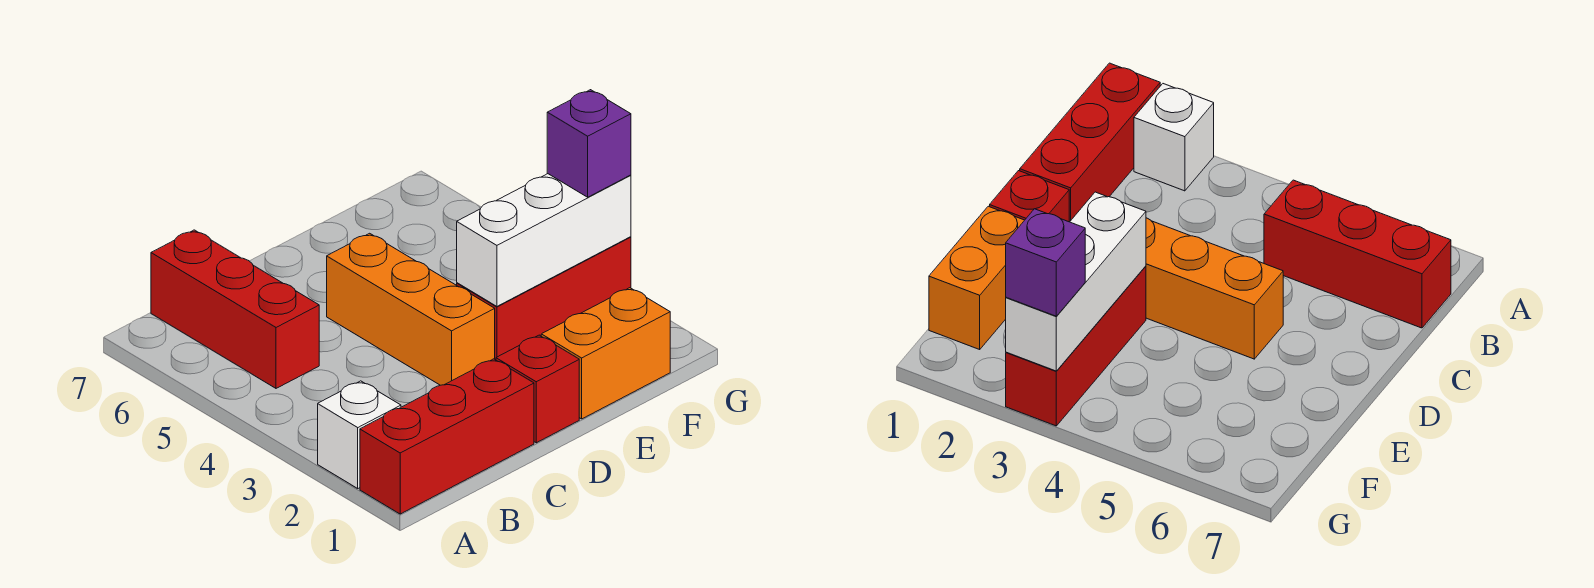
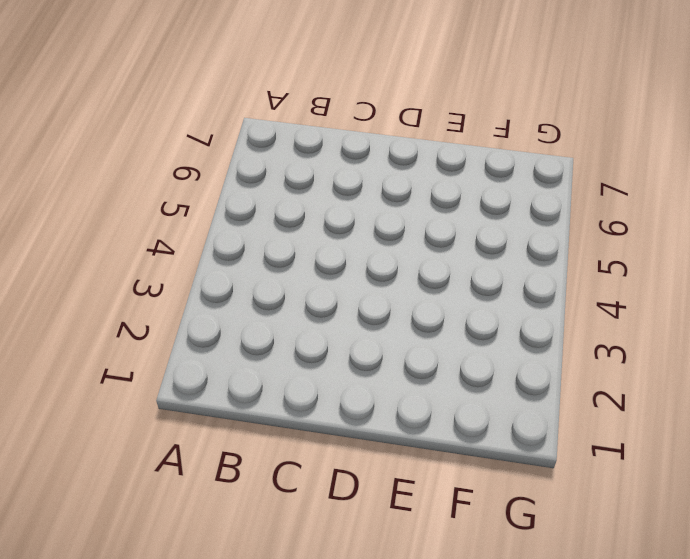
none -> red brick A1:C1 level 1
none -> white brick A2 level 1

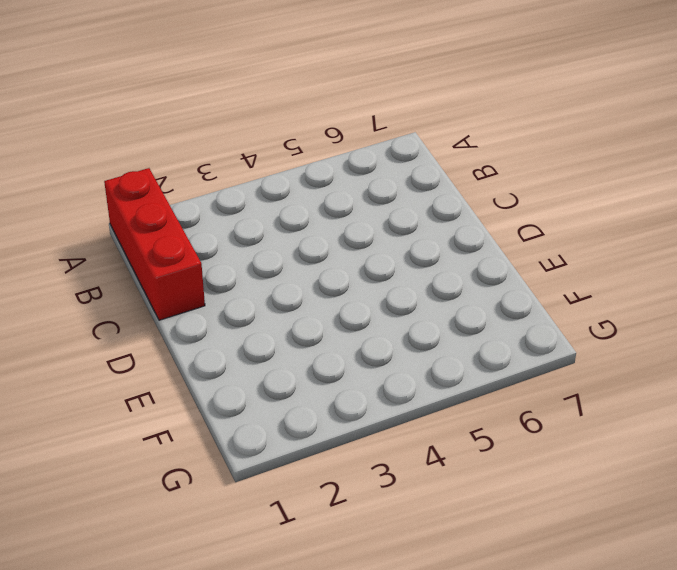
none -> white brick A2 level 1
none -> red brick B5:B7 level 1

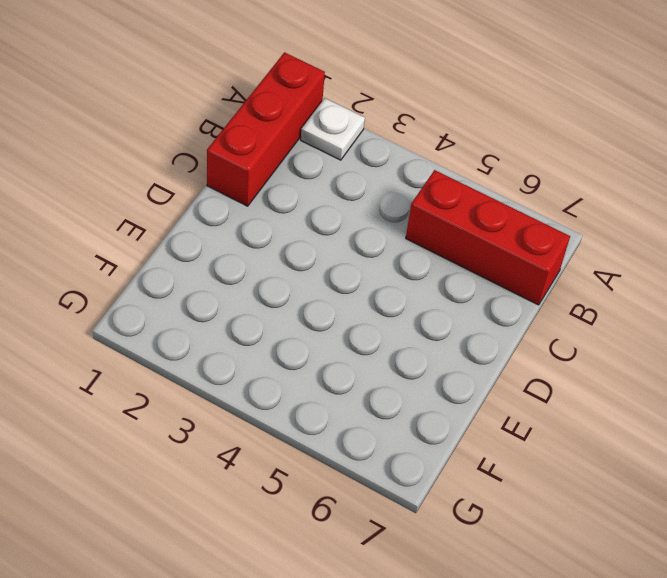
white plate A2 level 1 -> white brick A2 level 1
none -> red brick D1 level 1
none -> orange brick D3:D5 level 1

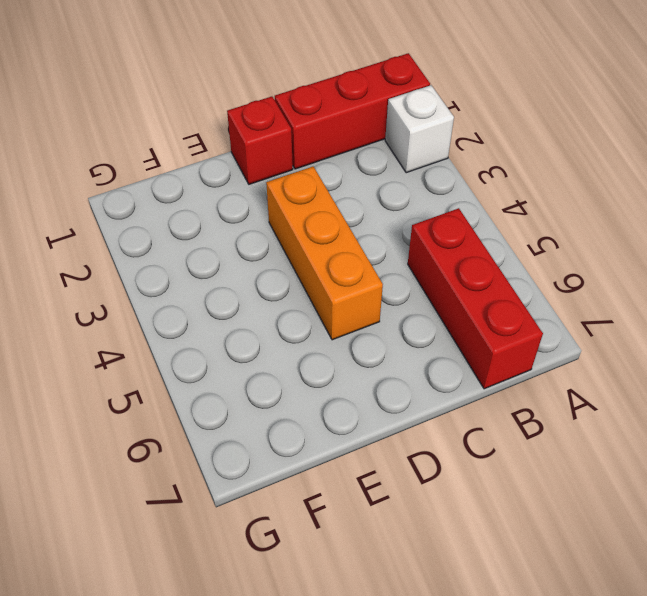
none -> orange brick E1:F1 level 1
none -> red brick E3:G3 level 1

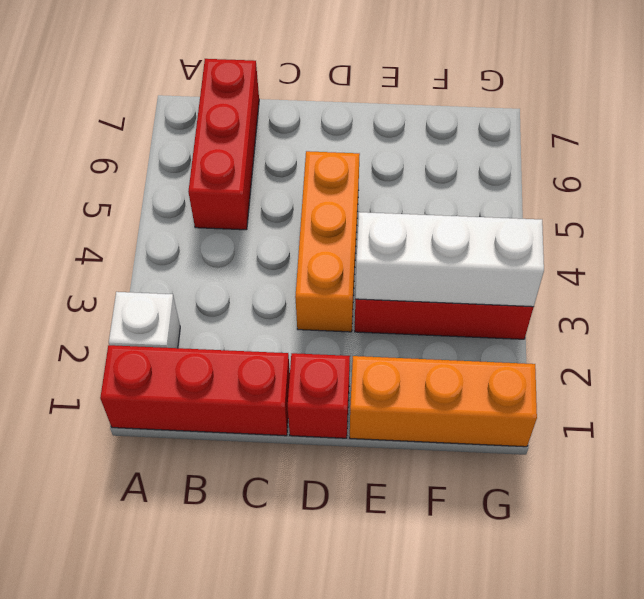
orange brick E1:G1 level 1 -> orange brick E1:F1 level 1
none -> purple brick G3 level 3

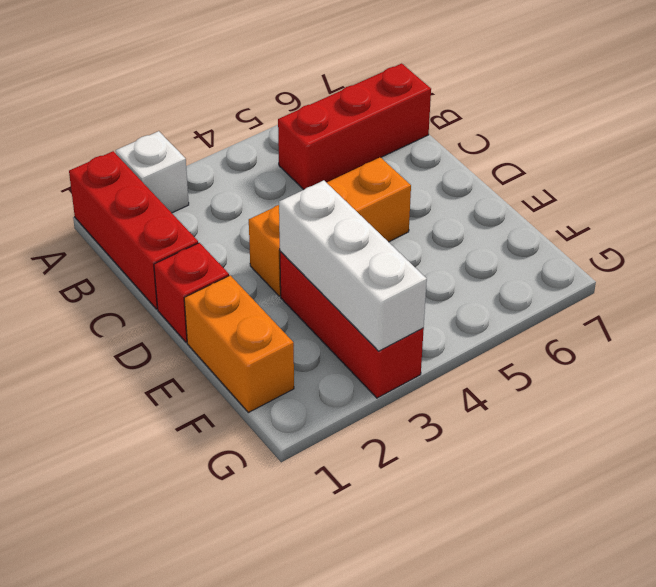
none -> purple brick G3 level 3

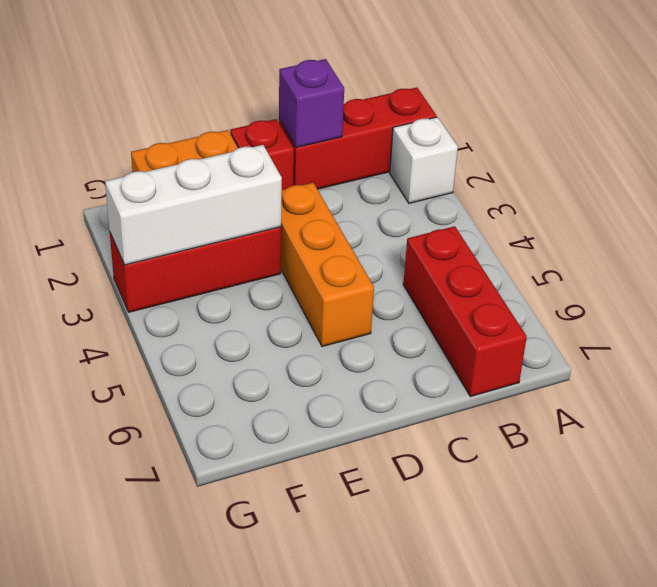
purple brick C1 level 2 -> purple brick G3 level 3

